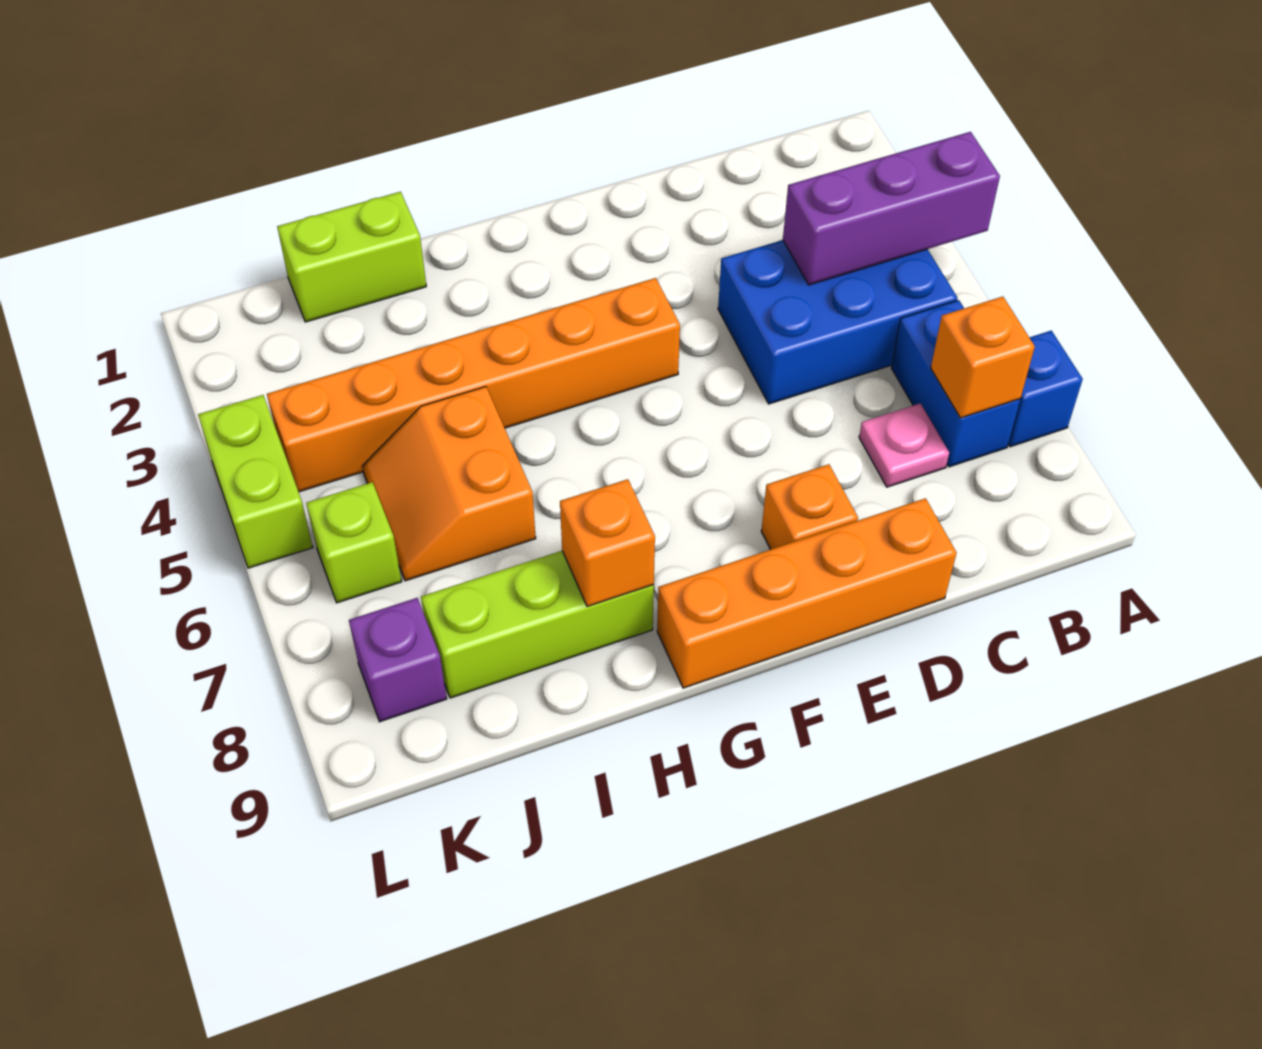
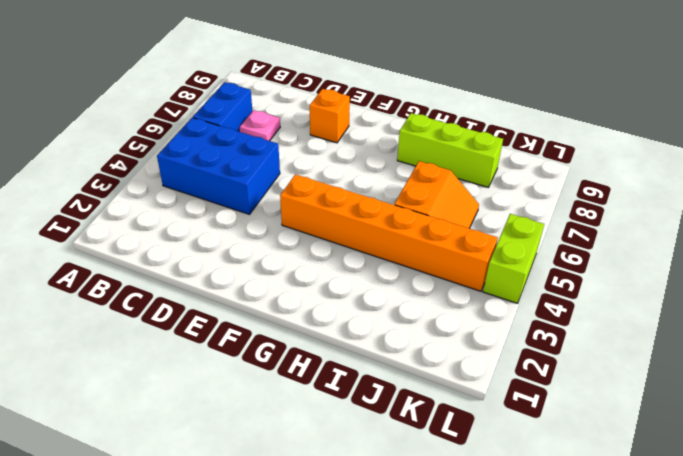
none -> blue brick A7 level 1
none -> orange brick D9:G9 level 1
none -> lime brick I1:J1 level 1

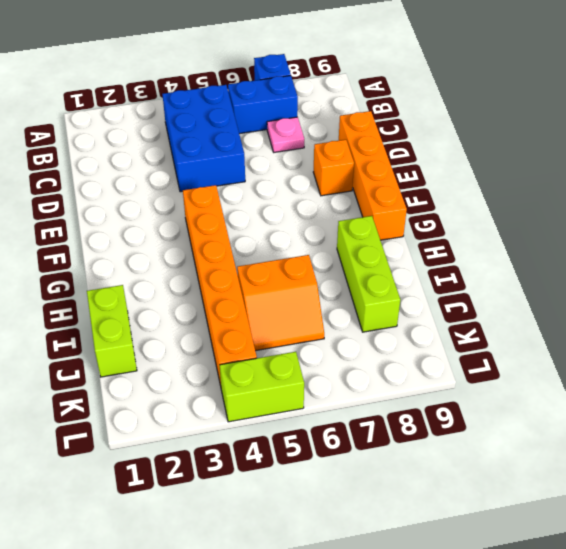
none -> lime brick K6 level 1
none -> purple brick K8 level 1
none -> purple brick A4:C4 level 2

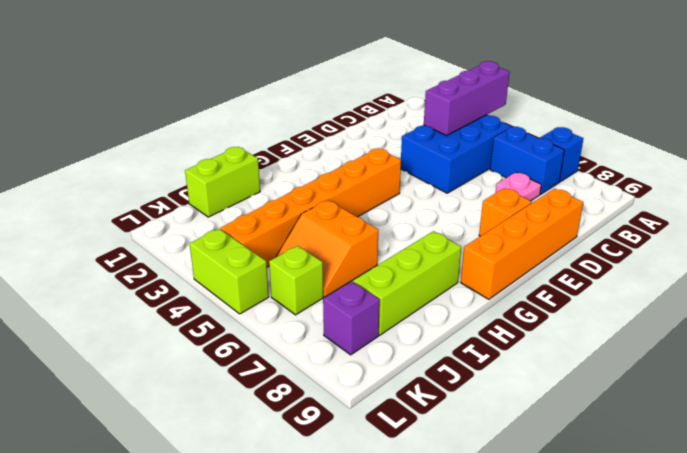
none -> orange brick B7 level 2
none -> orange brick H8 level 2

